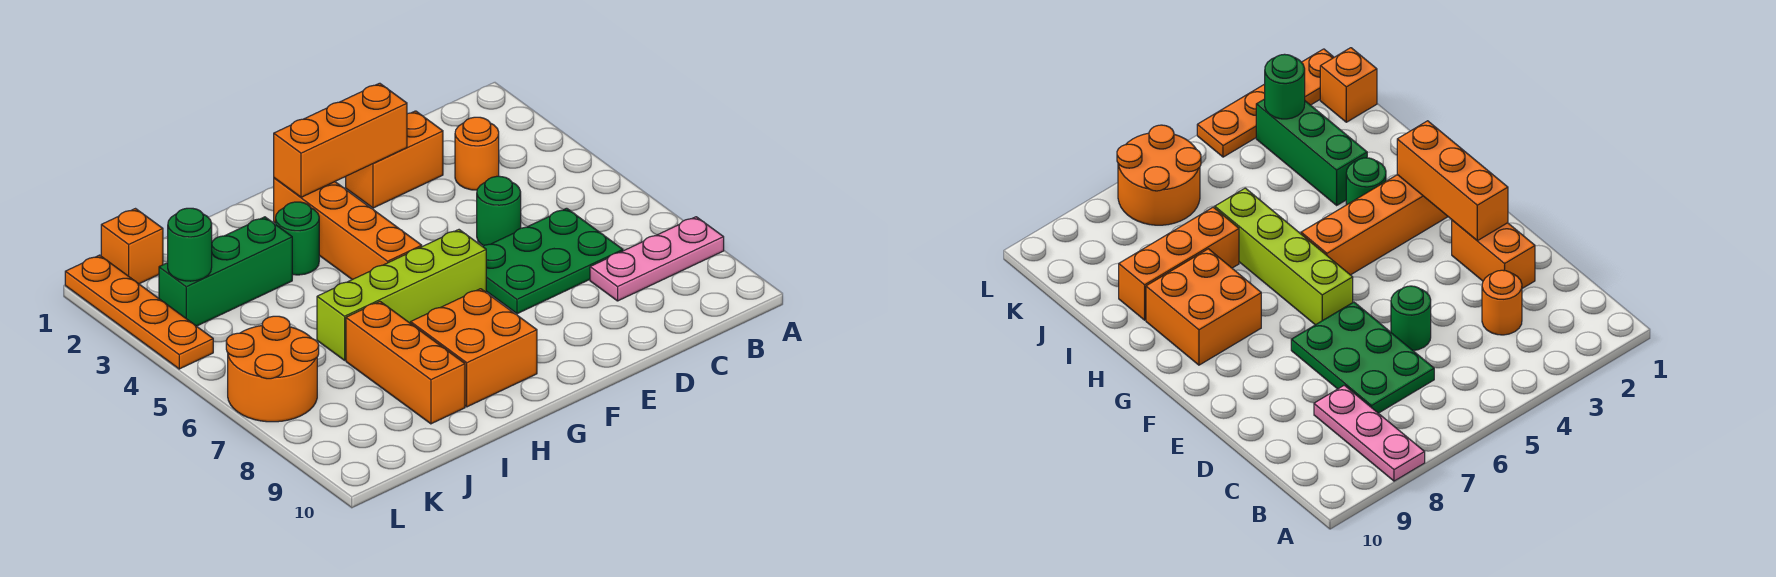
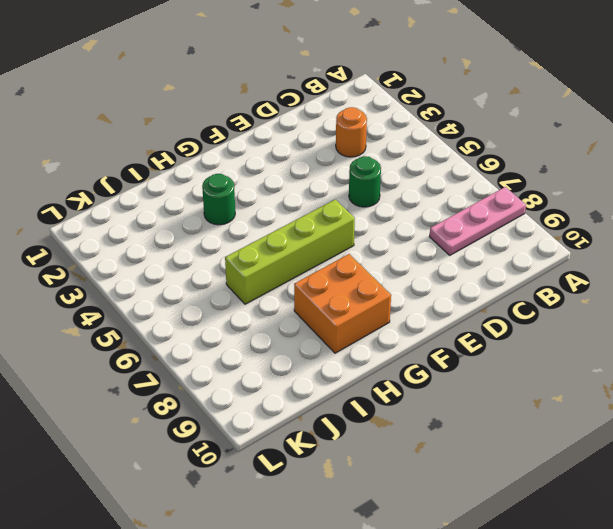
none -> green plate C6:E7 level 1
none -> orange brick D2:E2 level 1
none -> orange brick G2:G5 level 1

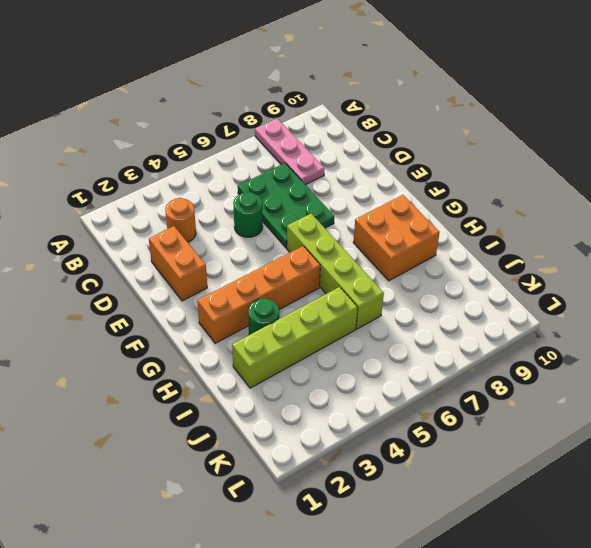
lime brick I2:I5 level 1 -> green brick I3:K3 level 1
none -> orange brick I7:I9 level 1
none -> orange brick K1 level 1
none -> orange round brick K6:L7 level 1

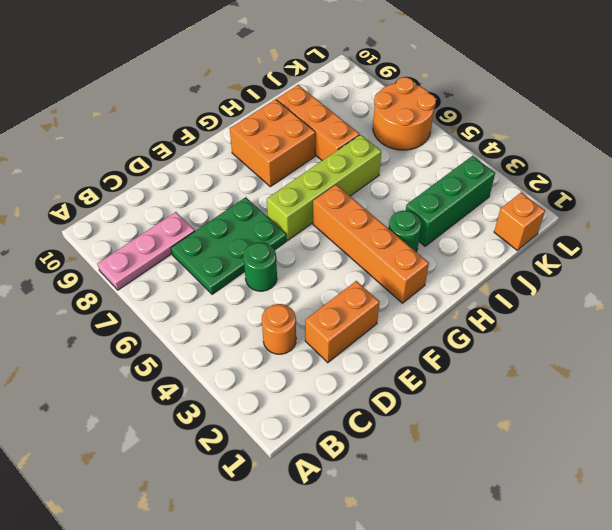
none -> orange plate L1:L4 level 1
none -> orange brick E2:G2 level 2
none -> green round brick K3 level 2

